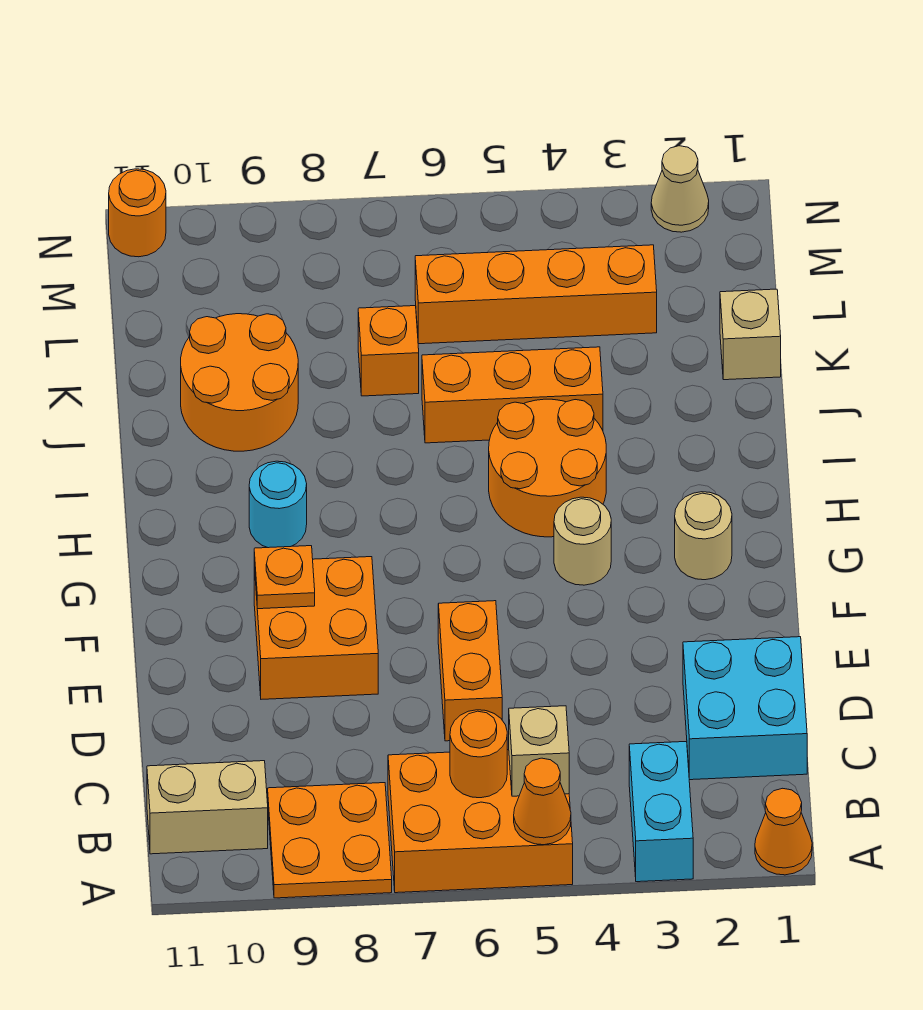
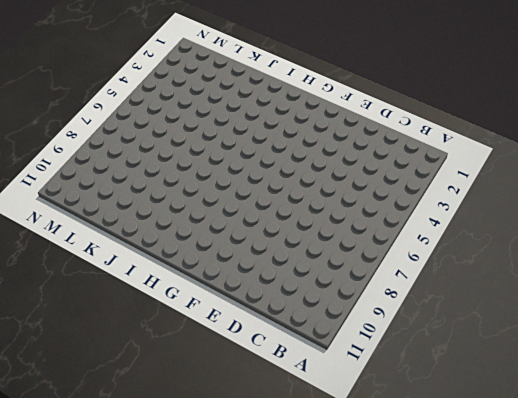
none -> orange cone A1 level 1
none -> cyan brick A3:B3 level 1
none -> orange brick A5:B7 level 1

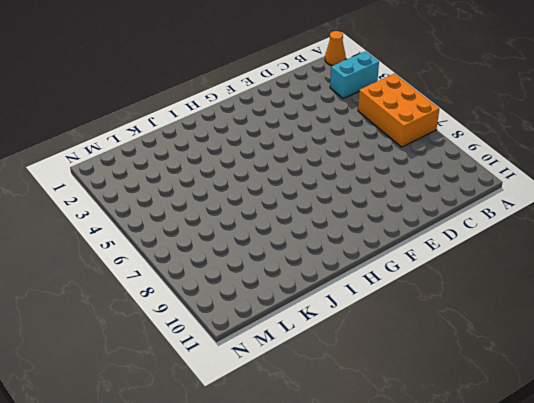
none -> orange plate A8:B9 level 1
none -> tan brick B10:B11 level 1
none -> cyan brick C1:D2 level 1

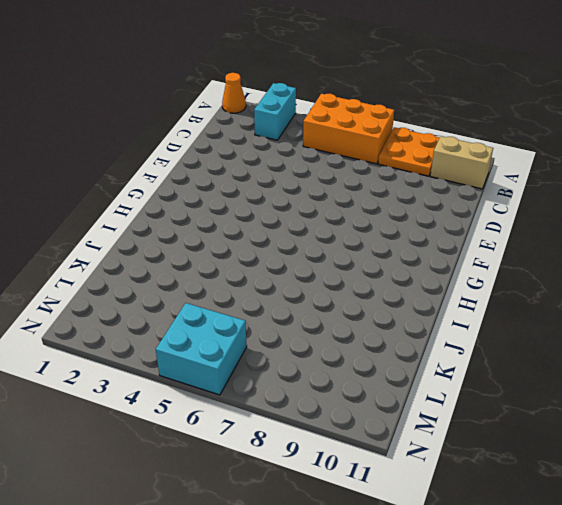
cyan brick M5:N6 level 1 -> cyan brick C1:D2 level 1
none -> orange brick D6:E6 level 1
none -> orange brick E8:F9 level 1
none -> tan round brick G2 level 1

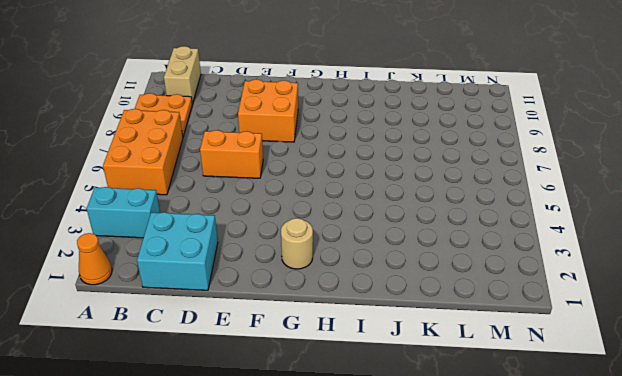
none -> tan round brick G4 level 1
none -> orange round brick H4:I5 level 1
none -> cyan round brick H9 level 1

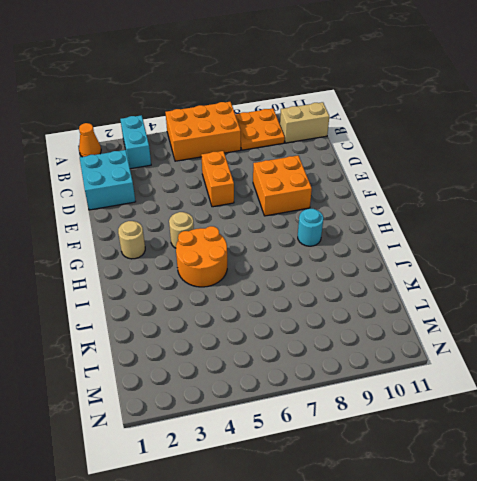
none -> orange brick J4:J6 level 1
none -> orange round brick J9:K10 level 1
none -> tan brick K1 level 1

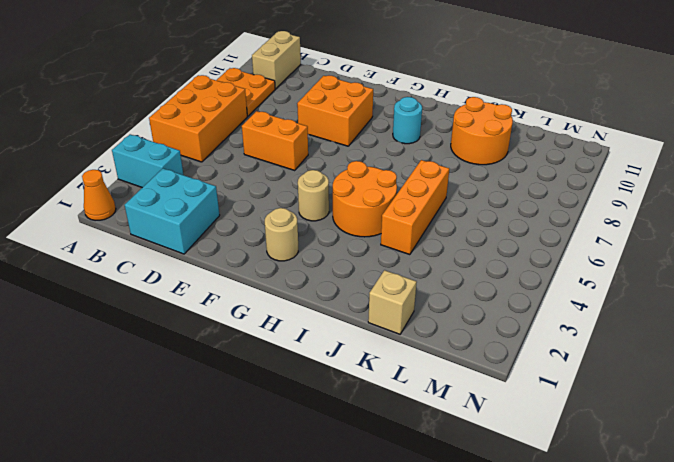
none -> orange brick K7 level 1
none -> orange brick L3:L6 level 1
none -> tan cone N2 level 1

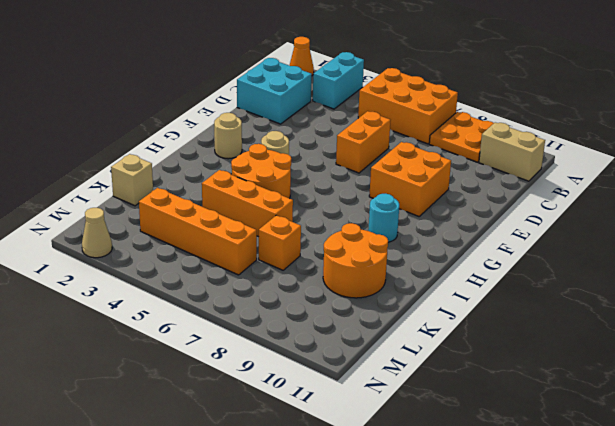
none -> orange round brick N11 level 1
none -> orange cone A5 level 2
none -> tan brick B5 level 2

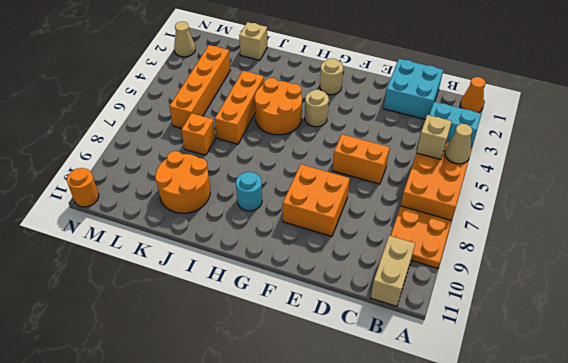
tan cone A5 level 2 -> orange cone A5 level 2
none -> orange round brick B6 level 2
none -> orange plate F9 level 2

